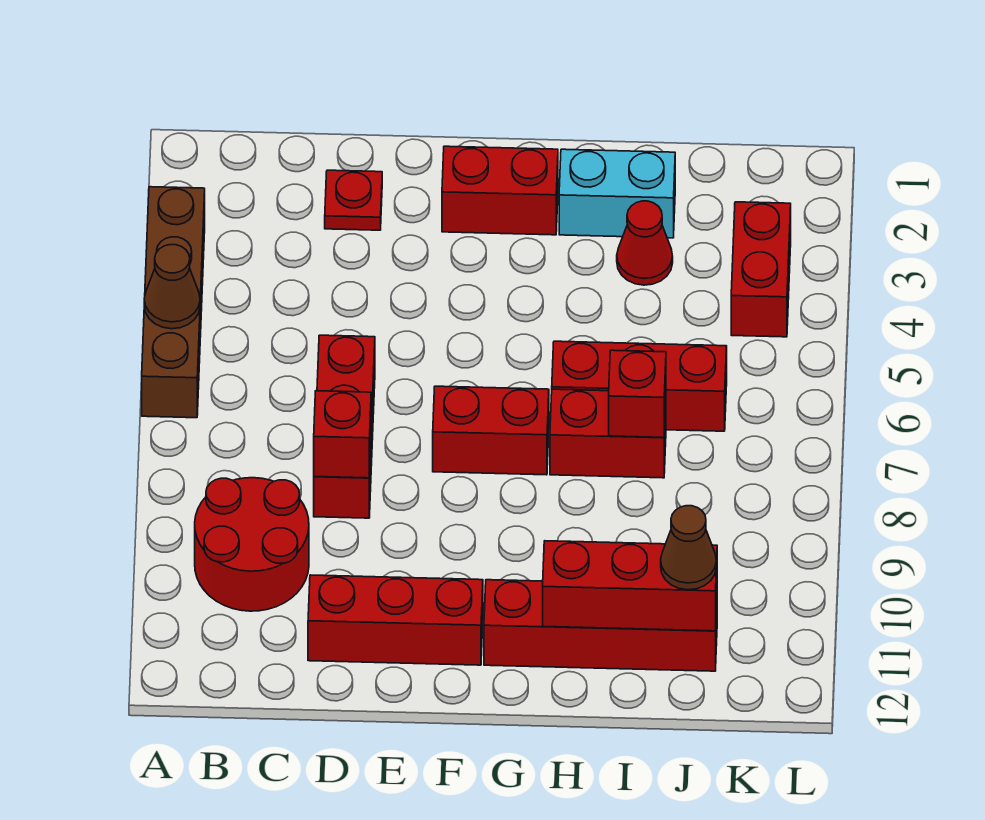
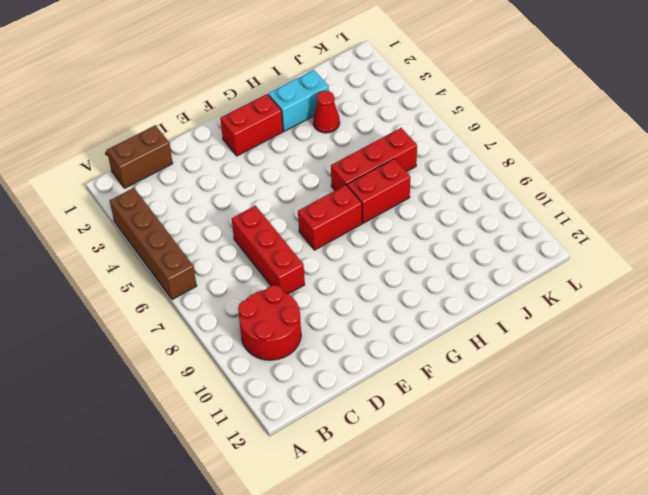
brown brick B1:C1 level 1 -> none
none -> red plate D2 level 1
none -> red brick D11:F11 level 1
none -> red brick G11:J11 level 1

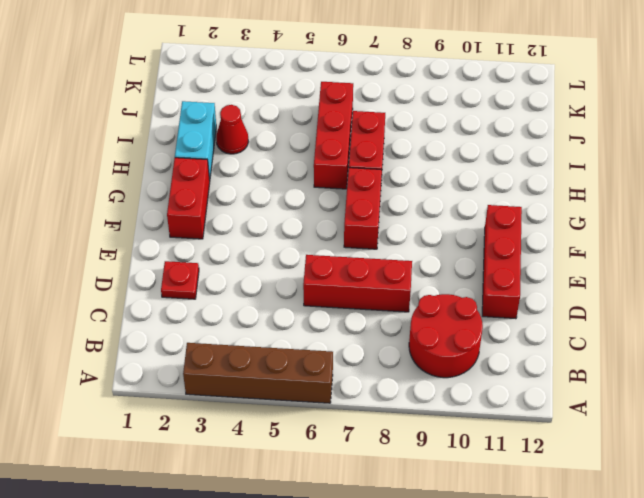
none -> red brick G11:J11 level 1
none -> red brick K3:K4 level 1
none -> brown cone A5 level 2

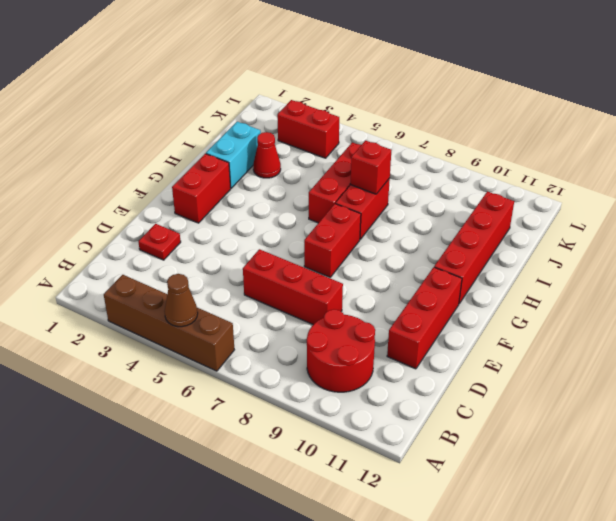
none -> red brick D8 level 2
none -> red brick H11:J11 level 2
none -> brown cone J11 level 3

